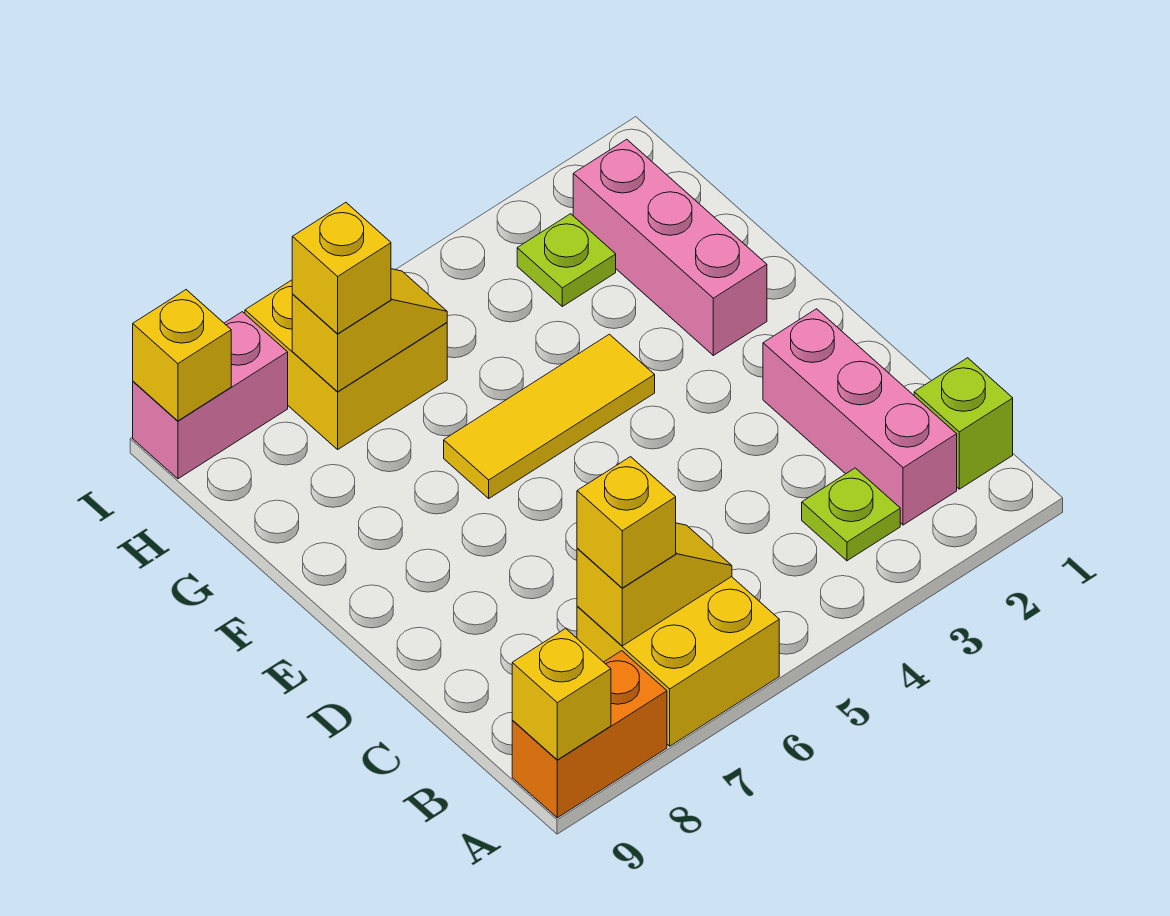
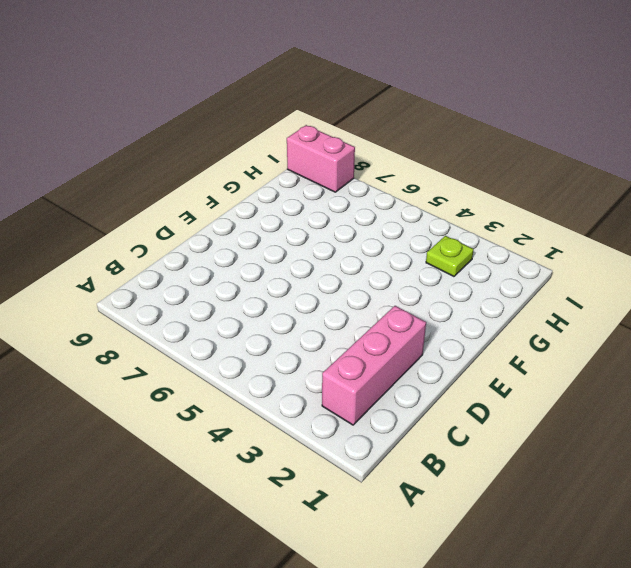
none -> yellow brick A6:B7 level 1
none -> orange brick A8:A9 level 1
none -> lime brick B1 level 1

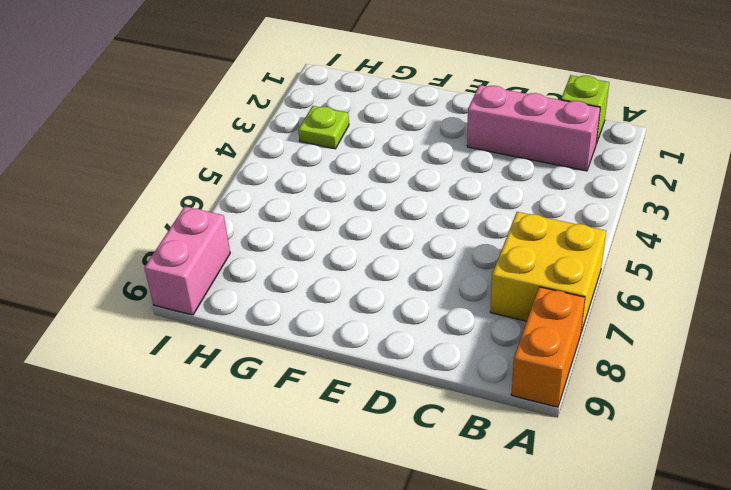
none -> lime plate B3 level 1
none -> pink brick F2:H2 level 1
none -> yellow tile F4:F6 level 1

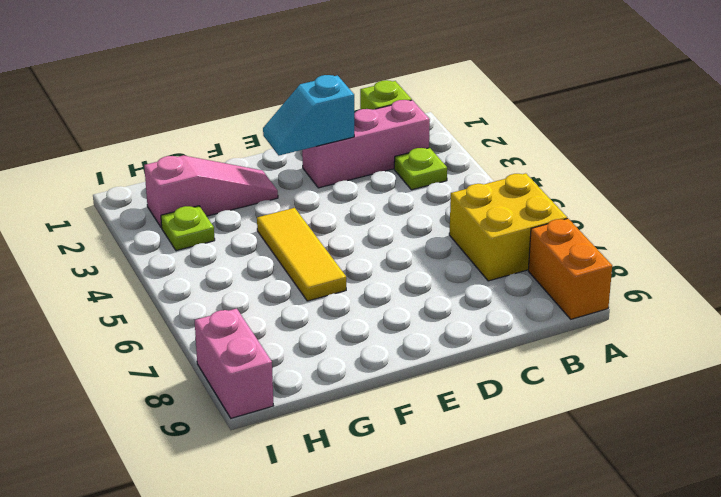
cyan slope D2:E2 level 2 top D -> none
pink slope F2:H2 level 1 top H -> pink brick F2:H2 level 1
none -> yellow brick H6:I7 level 1
none -> yellow brick A9 level 2
none -> yellow slope B6:B7 level 2 top 7

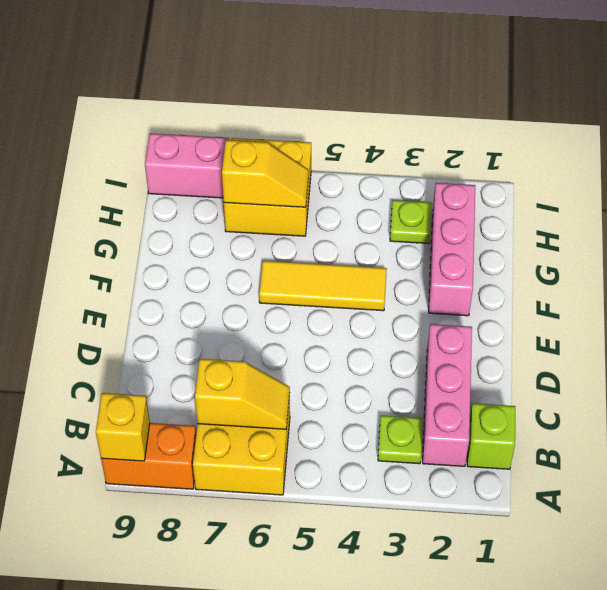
none -> yellow brick I9 level 2
none -> yellow brick B7 level 3
none -> yellow brick H7 level 3

